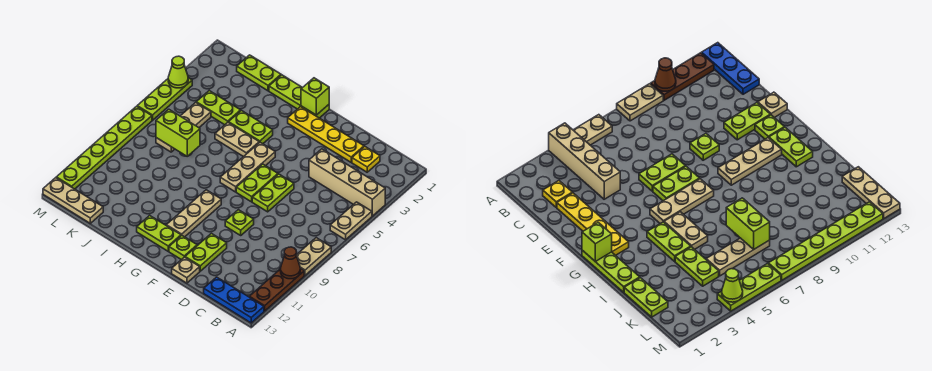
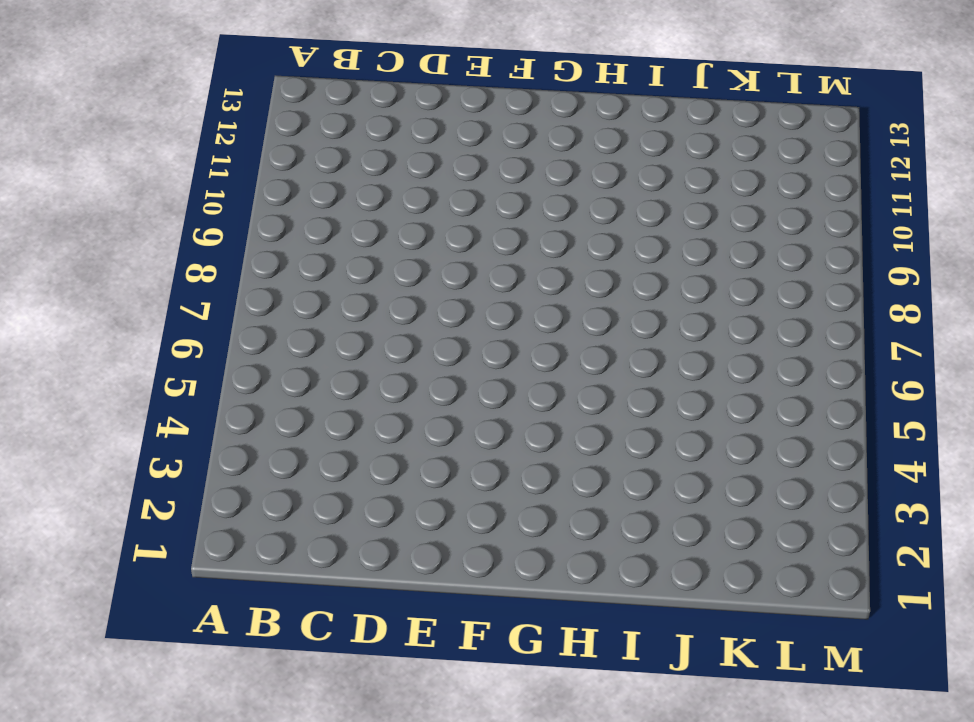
none -> tan brick A4:D4 level 1
none -> tan plate A5:A6 level 1
none -> tan plate A8:A9 level 1

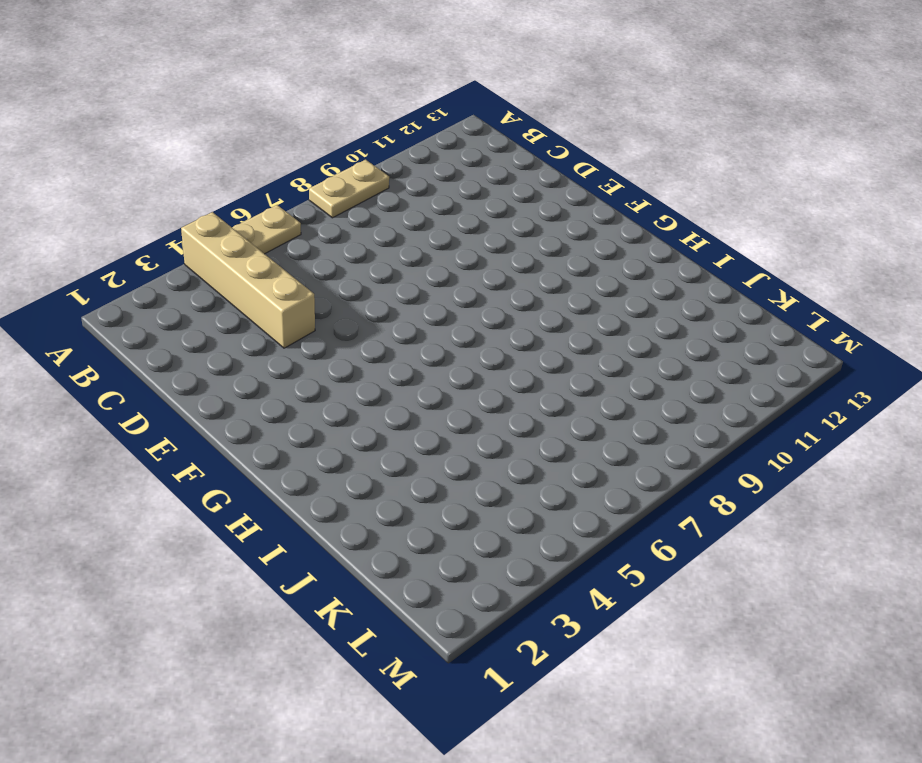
none -> brown plate A10:A12 level 1
none -> blue plate A13:C13 level 1
none -> yellow plate C2 level 1

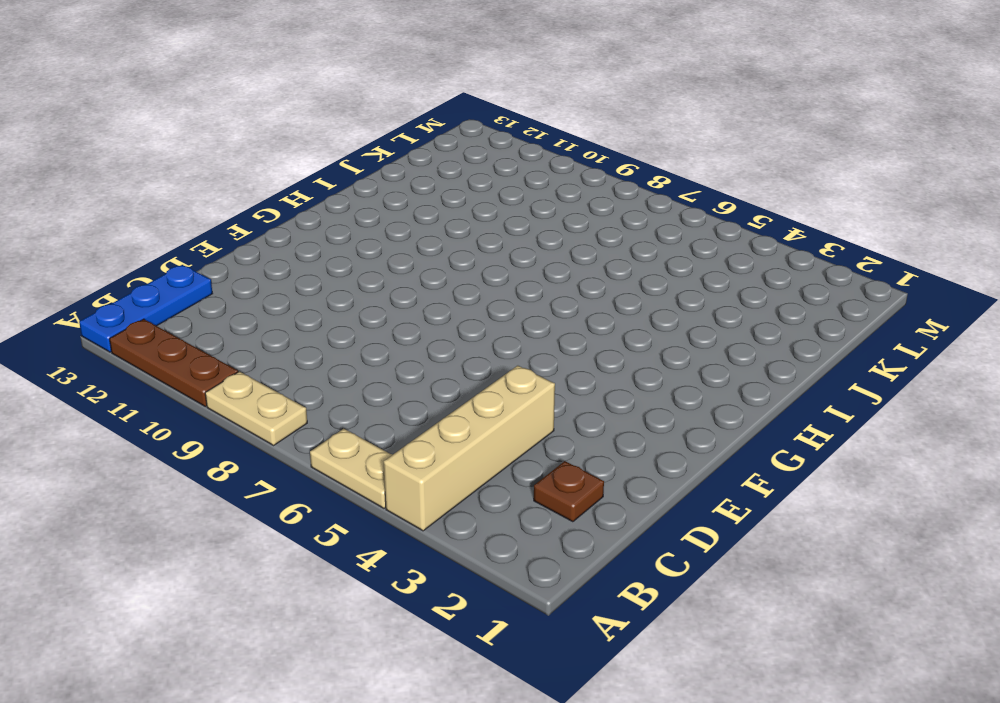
brown plate C2 level 1 -> yellow plate C2 level 1
none -> yellow plate D2:G2 level 1
none -> lime plate E6:E7 level 1
none -> lime plate E9 level 1

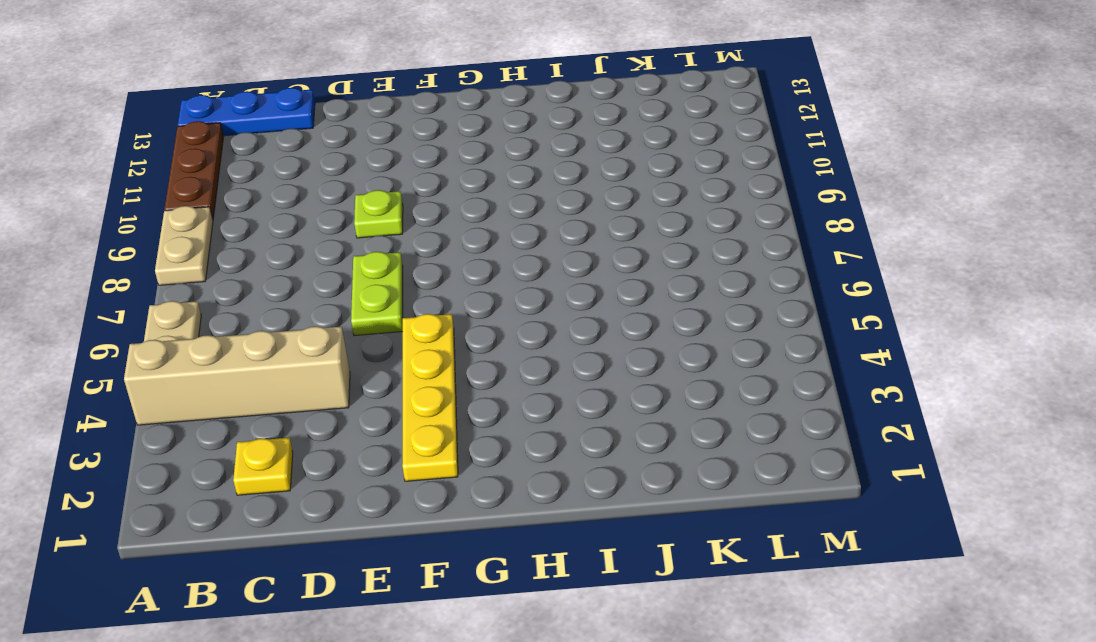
yellow plate F2:F5 level 1 -> yellow plate D2:G2 level 1
none -> lime plate E11:E12 level 1
none -> tan plate E13 level 1
none -> lime plate F6:F7 level 1

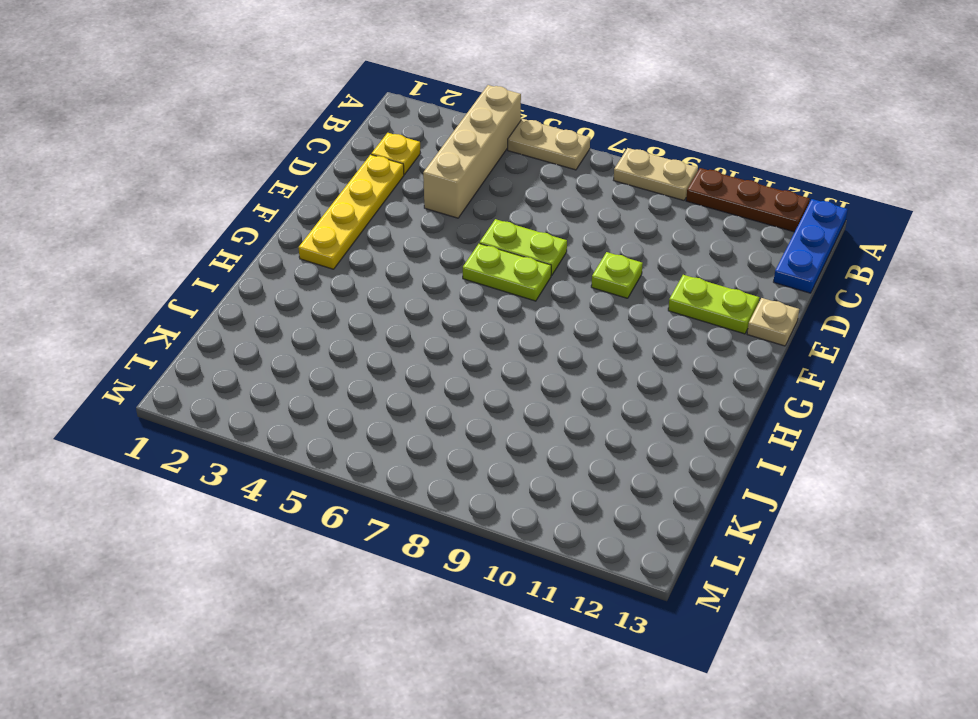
none -> lime plate F12 level 1
none -> lime plate G1:I1 level 1
none -> tan plate G5:G7 level 1

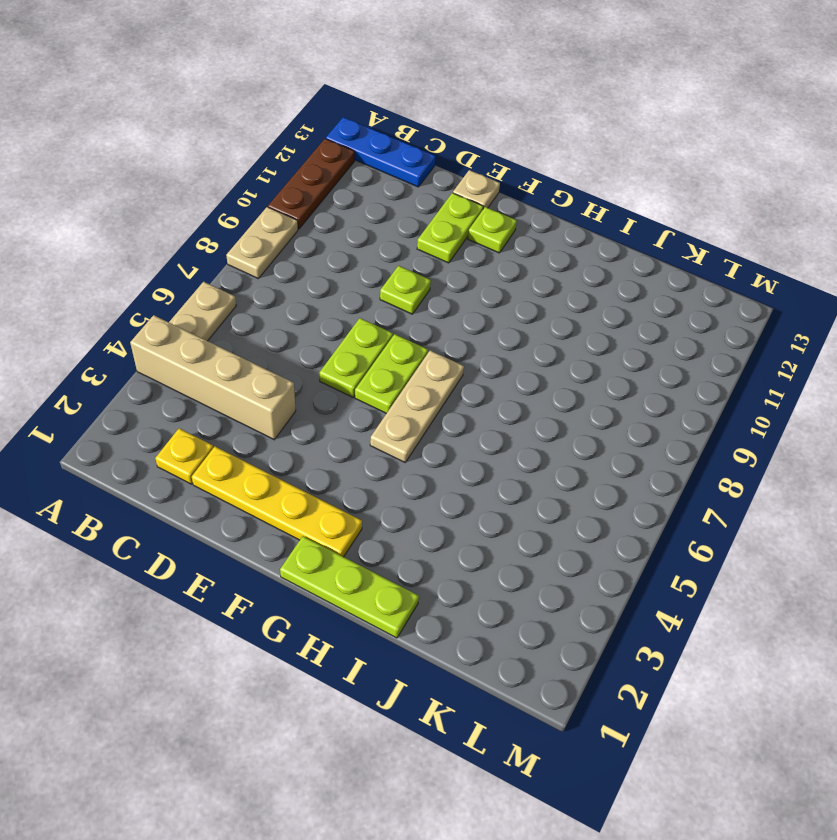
none -> tan plate G9:G11 level 1
none -> lime plate G12:H12 level 1
none -> lime plate H4:I4 level 1

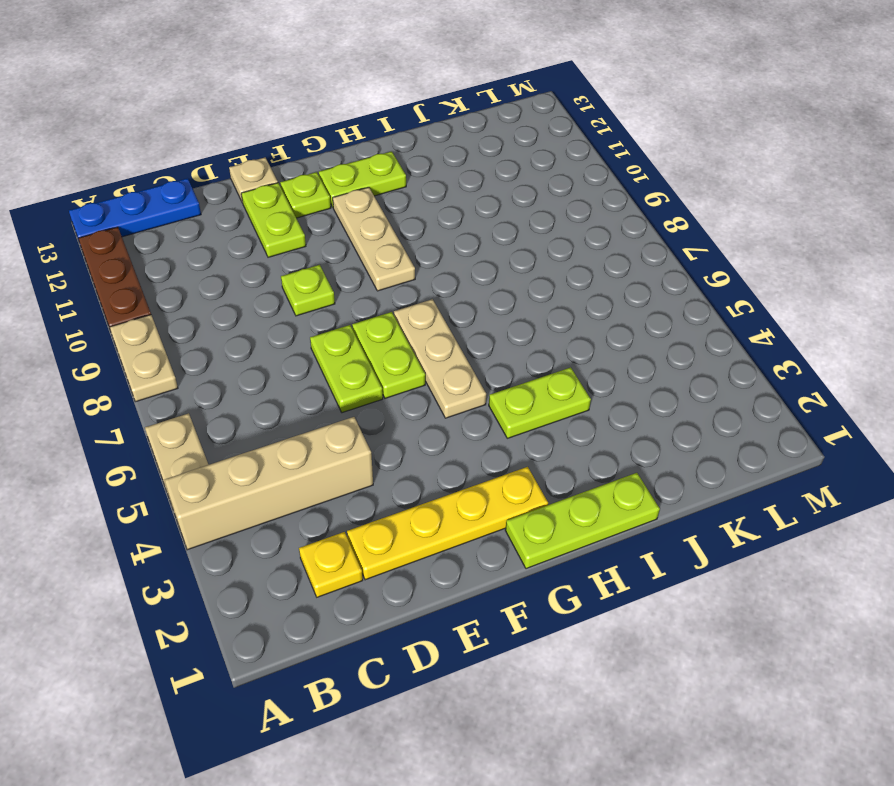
none -> tan plate H5:I5 level 1
none -> lime plate J1:K1 level 1
none -> lime plate J4:K4 level 1

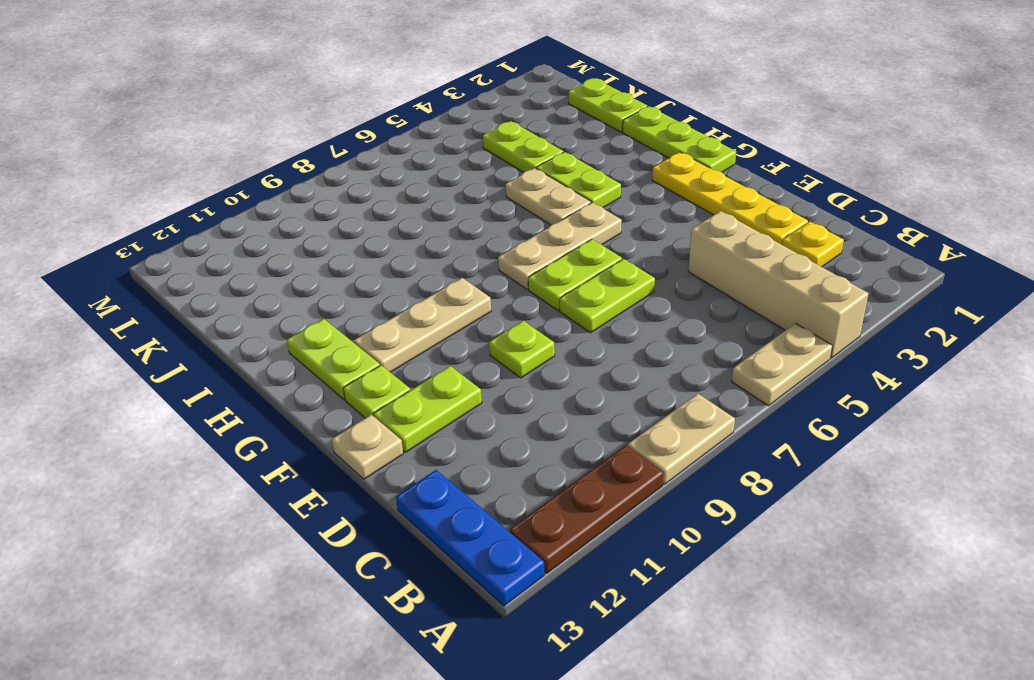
none -> tan plate K5:K7 level 1
none -> tan plate K13:M13 level 1
none -> lime plate M4:M6 level 1

